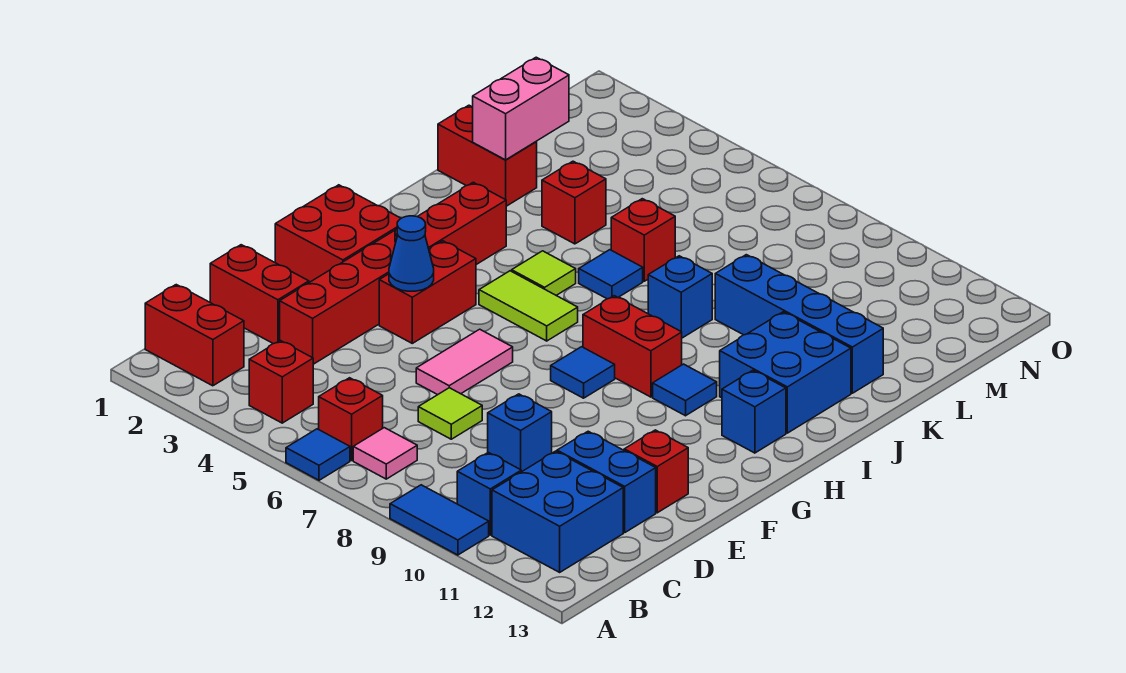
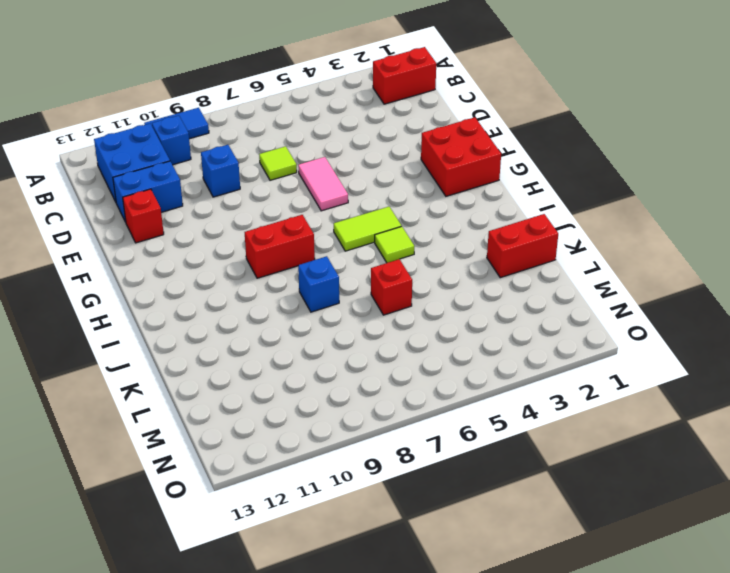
none -> blue tile A6 level 1
none -> red brick B4 level 1
none -> red brick B6 level 1
none -> pink tile B7 level 1

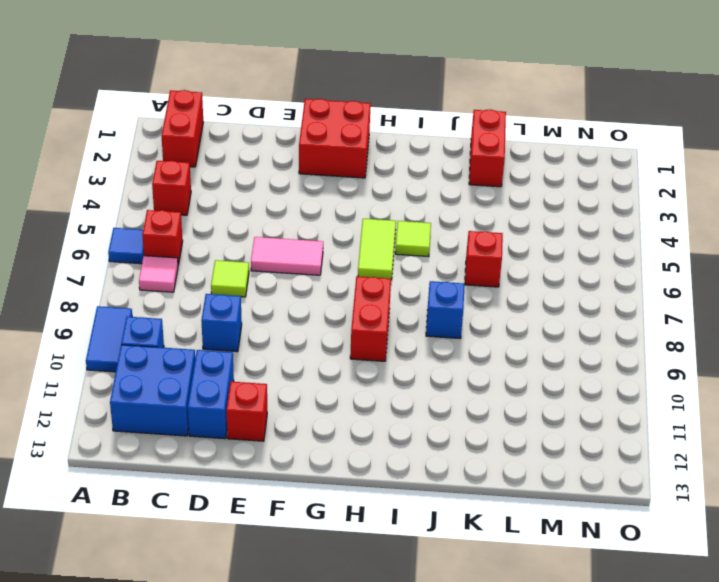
none -> red brick D1:D2 level 1
none -> red brick D3:I3 level 1
none -> red brick F4:G4 level 1
none -> blue tile G8 level 1

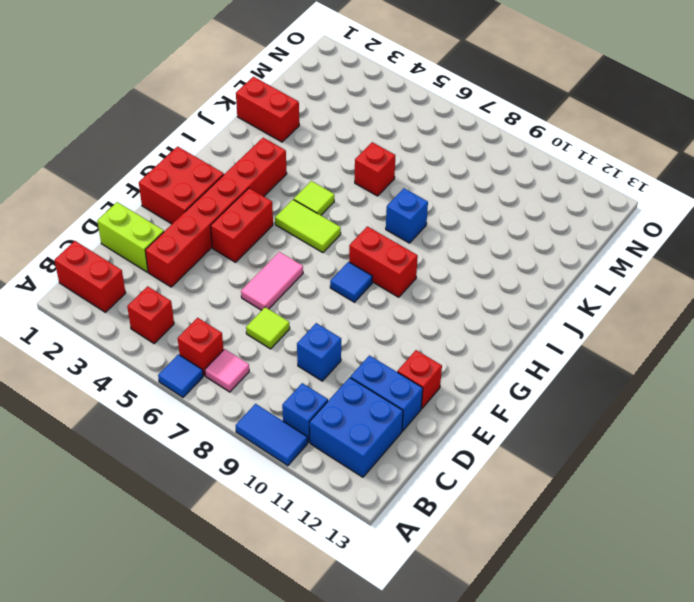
lime brick D1:D2 level 1 -> red brick D1:D2 level 1
none -> blue tile H10 level 1
none -> blue brick H12 level 1
none -> blue brick I11:J12 level 1
none -> blue tile J6 level 1

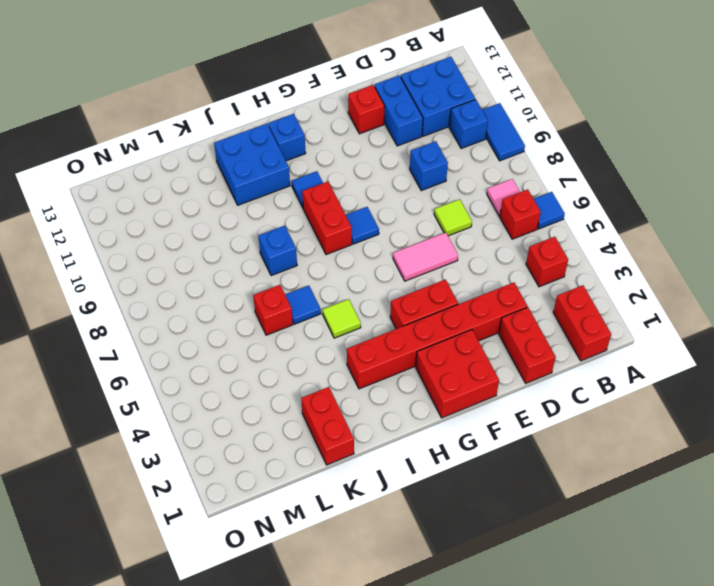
none -> lime tile H5:H6 level 1
none -> red brick K4 level 1
none -> blue brick K9:K12 level 1
none -> blue cone F4 level 2

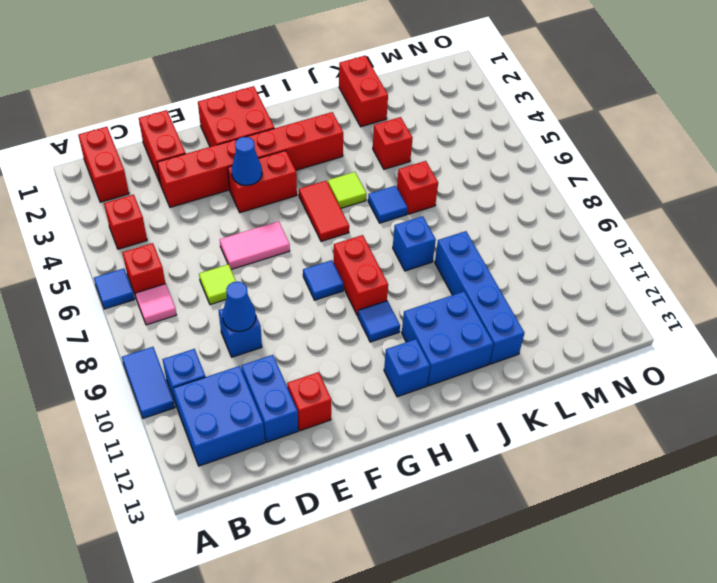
blue cone D9 level 2 -> none
red tile H5:H6 level 1 -> lime tile H5:H6 level 1
none -> pink brick K2:L2 level 2

